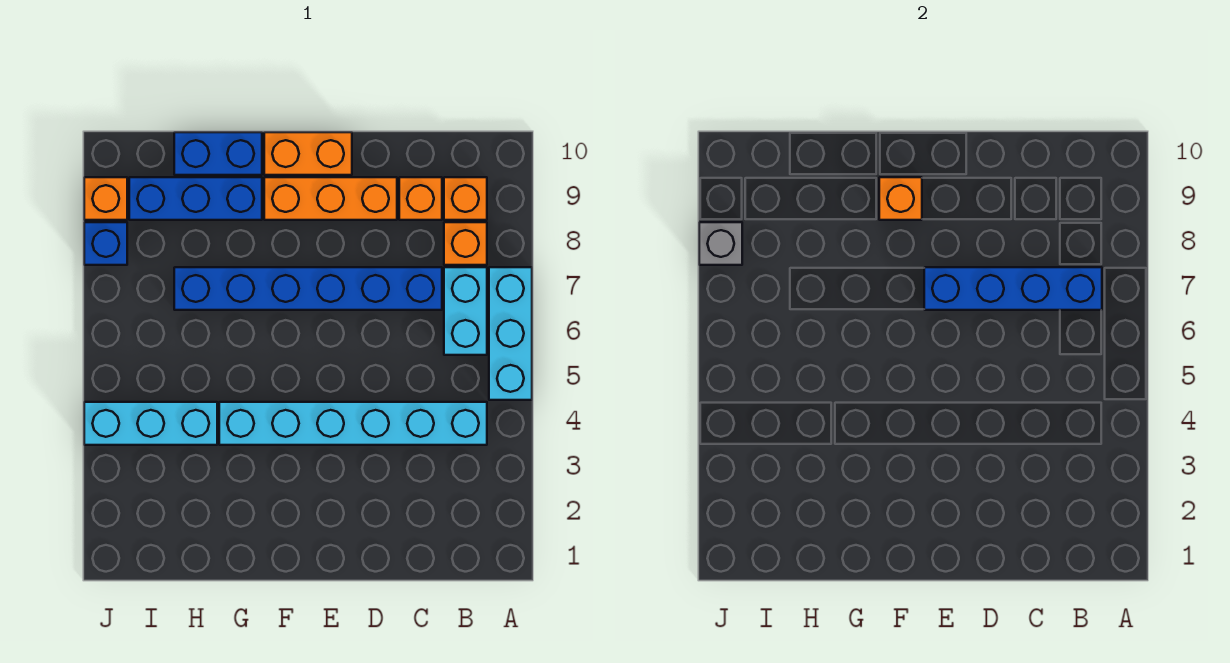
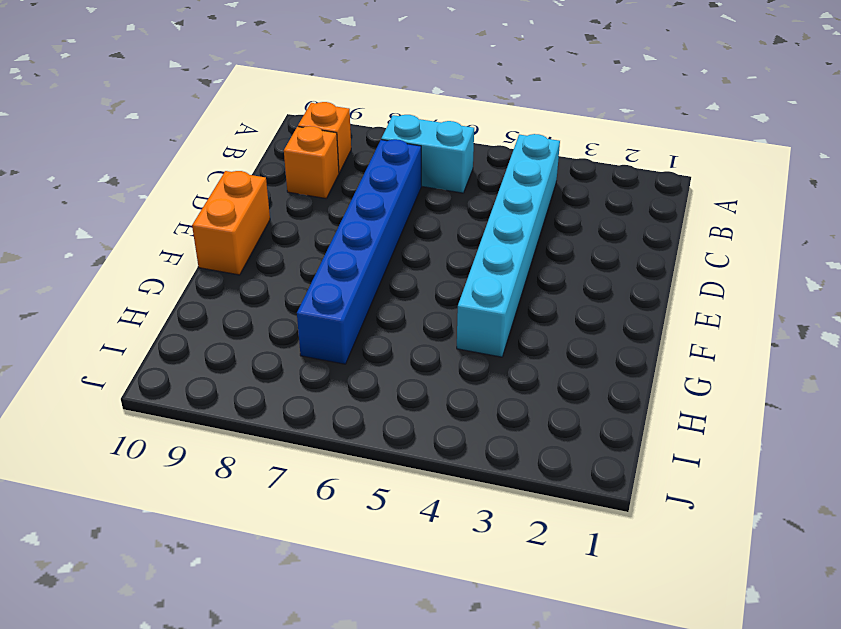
none -> cyan brick A5:A7 level 1
none -> orange brick B8 level 1
none -> orange brick D9:F9 level 1

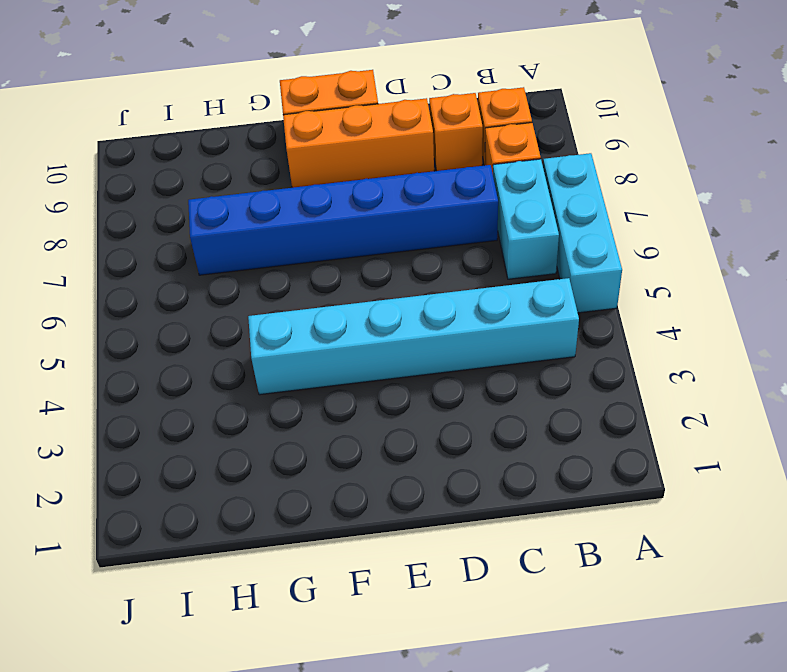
none -> blue brick G9:I9 level 1
none -> blue brick G10:H10 level 1
none -> cyan brick H4:J4 level 1

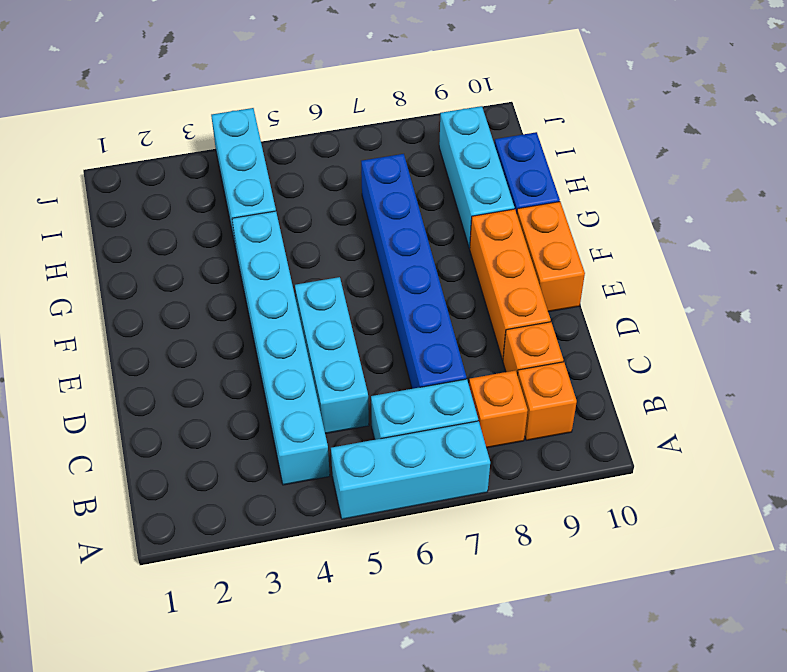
cyan brick C5:E5 level 1 -> none
cyan brick G9:I9 level 1 -> blue brick G9:I9 level 1
none -> blue brick J8 level 1
none -> orange brick J9 level 1
none -> blue brick B7:E7 level 2

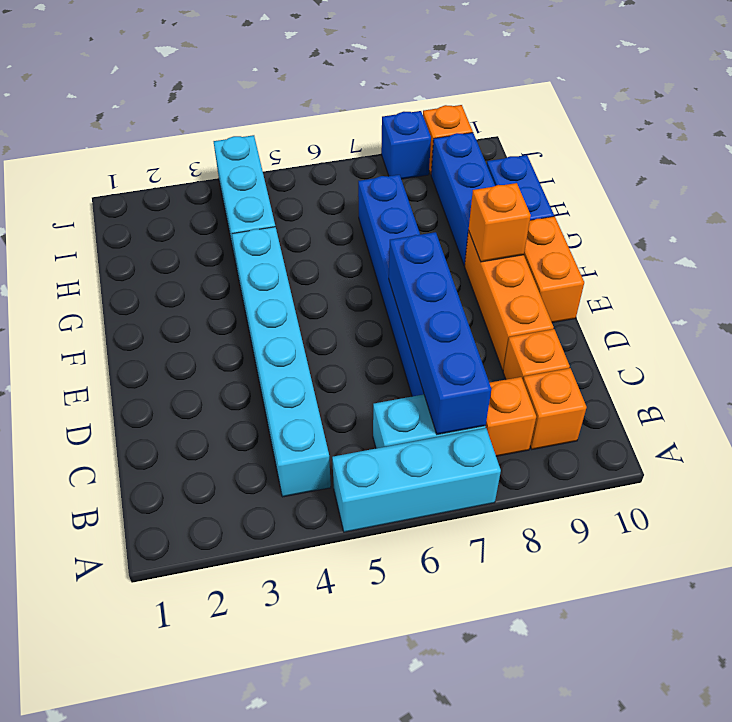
none -> grey brick J8 level 2

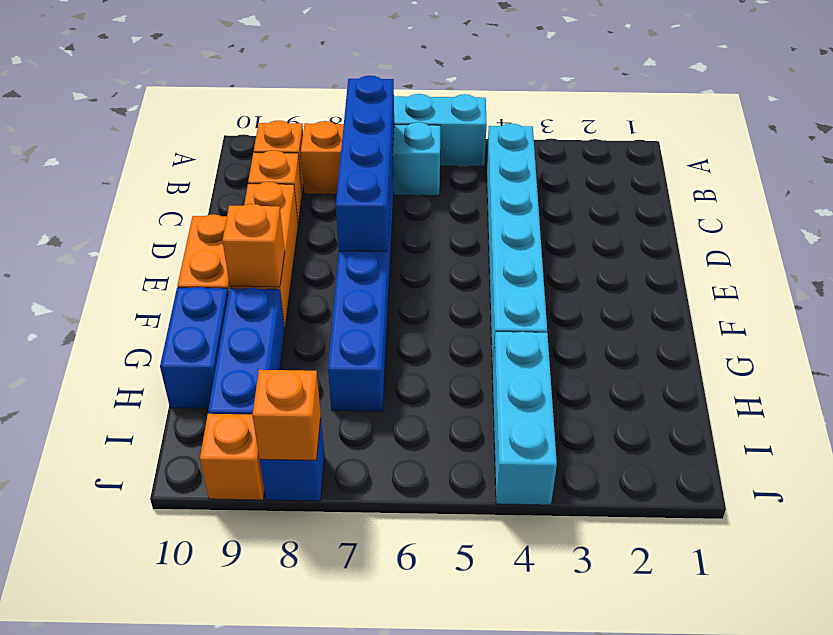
orange brick J8 level 2 -> grey brick J8 level 2

